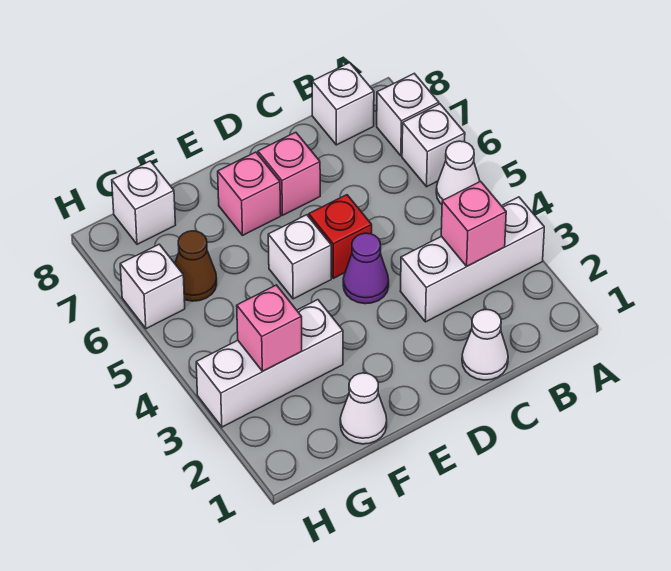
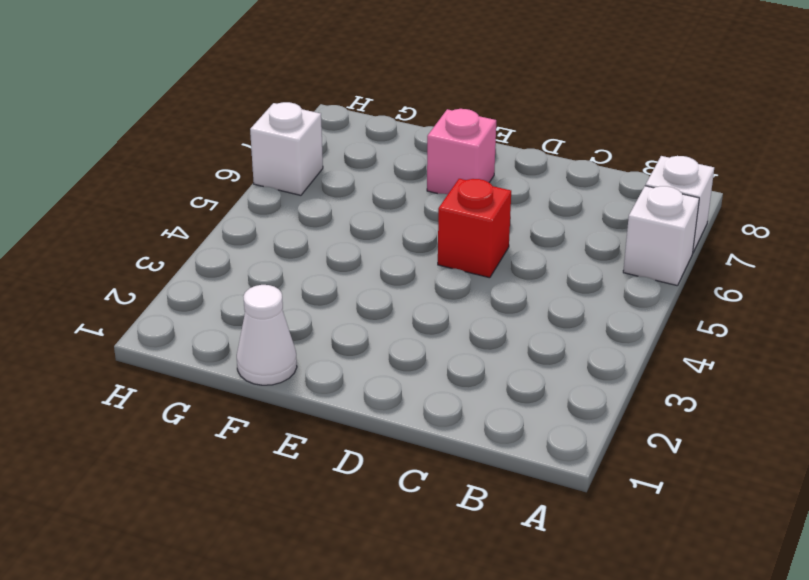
none -> white brick A3:C3 level 1
none -> white cone A5 level 1
none -> white brick B8 level 1

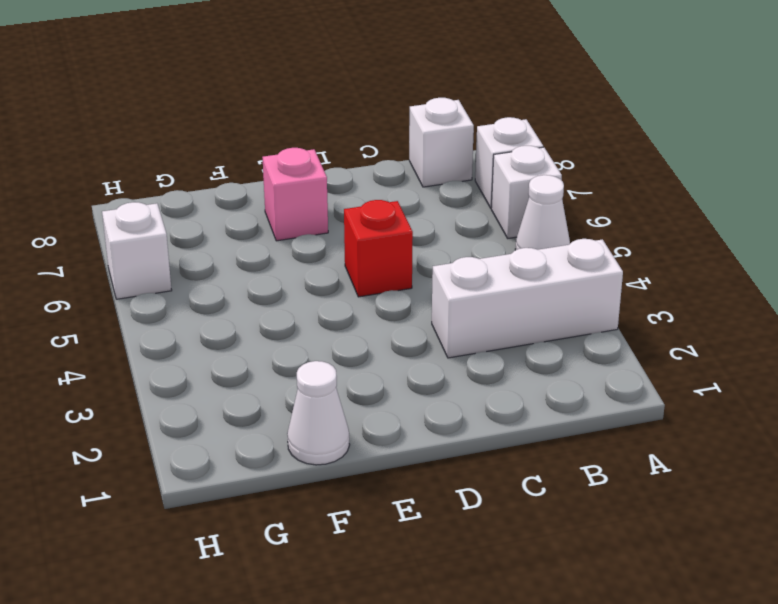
none -> white cone C1 level 1
none -> purple cone D4 level 1
none -> pink brick D7 level 1

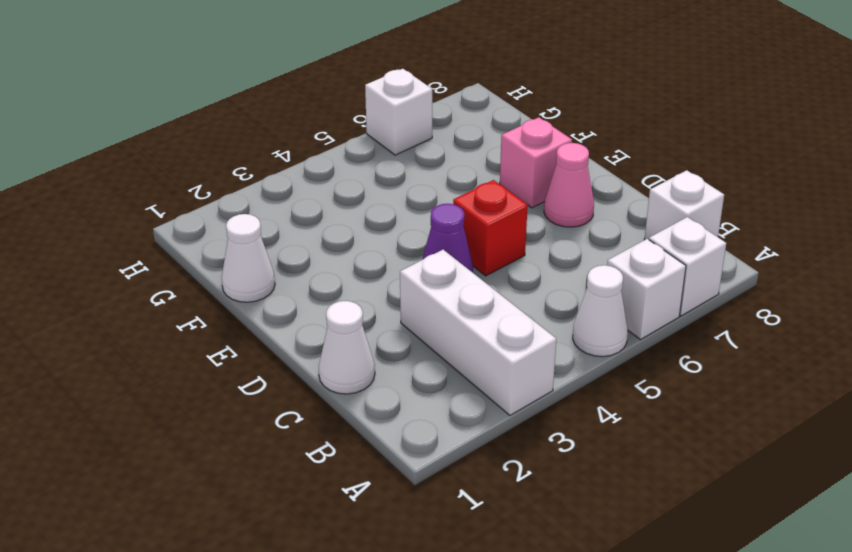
pink cone D7 level 1 -> pink brick D7 level 1
none -> white brick E5 level 1
none -> white brick F3:H3 level 1
none -> brown cone G6 level 1

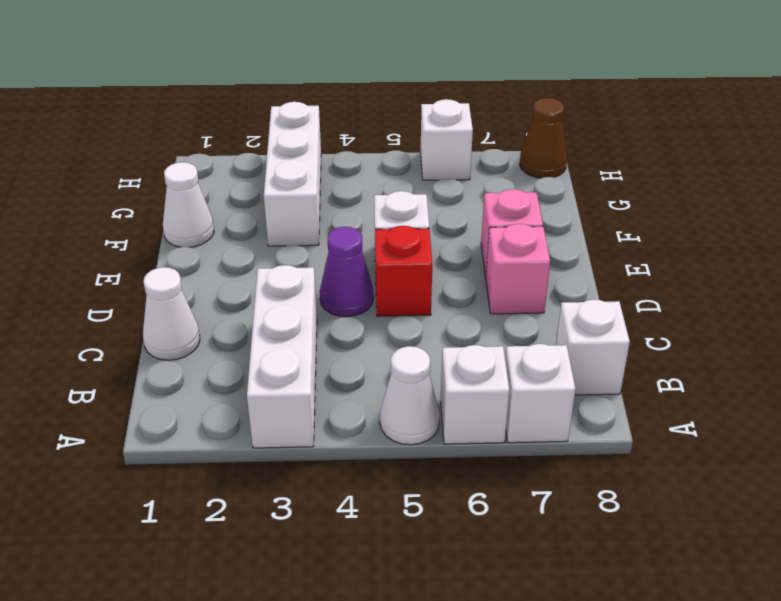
brown cone H8 level 1 -> brown cone G6 level 1
none -> white brick G8 level 1
none -> pink brick B3 level 2
none -> pink brick G3 level 2

